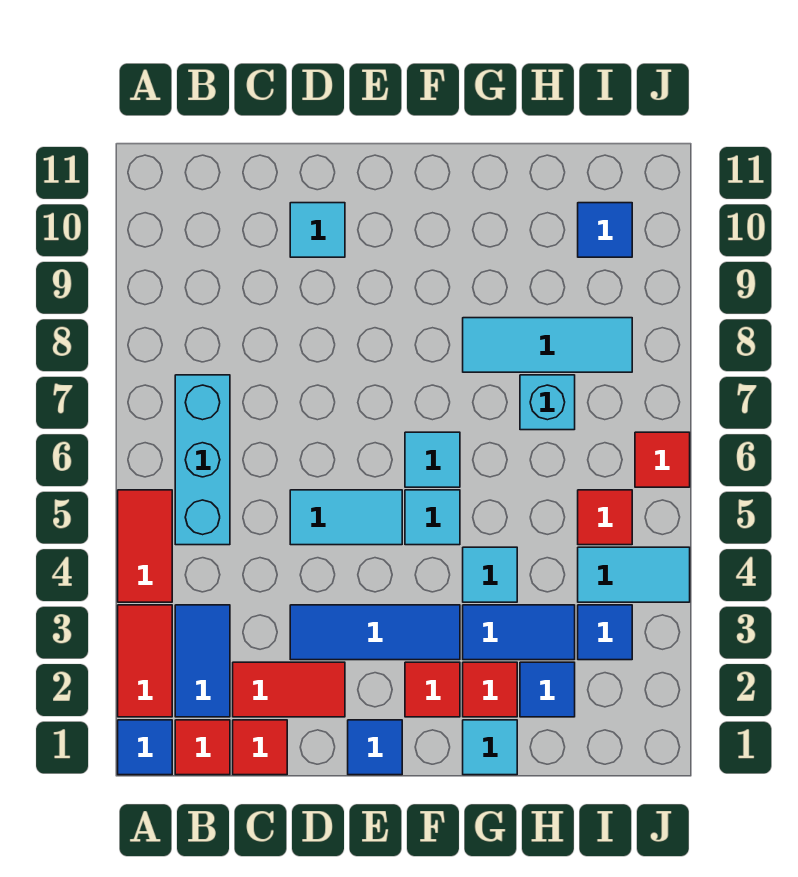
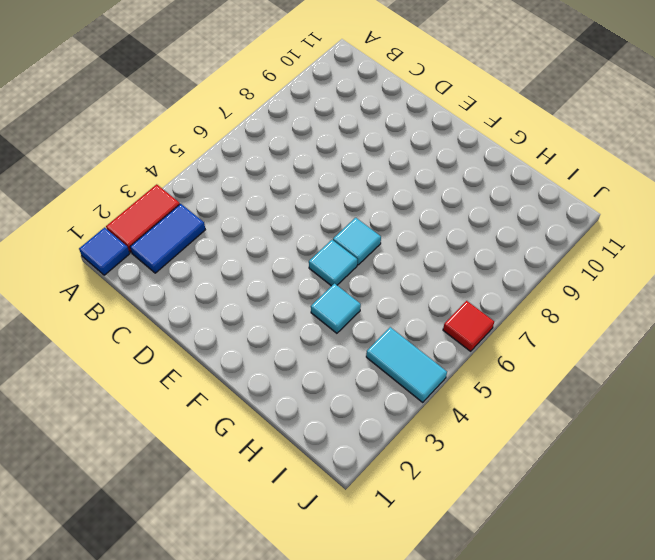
none -> red tile A4:A5 level 1
none -> red tile B1 level 1
none -> cyan brick B5:B7 level 1

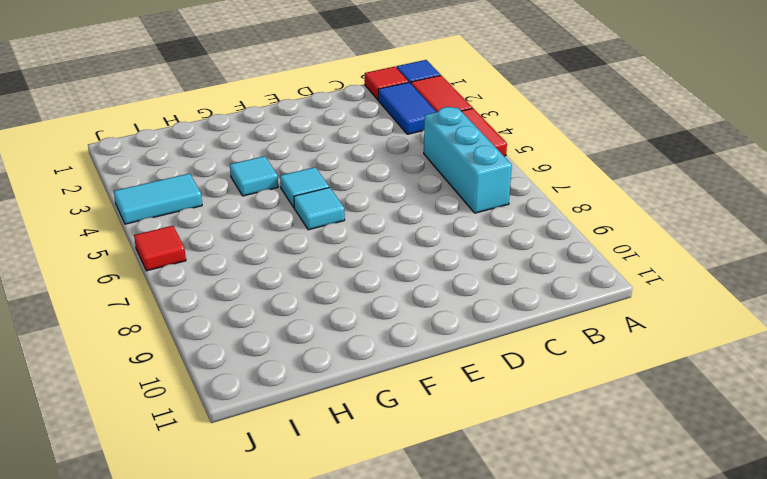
none -> red tile C1 level 1
none -> red tile C2:D2 level 1
none -> blue tile D3:F3 level 1

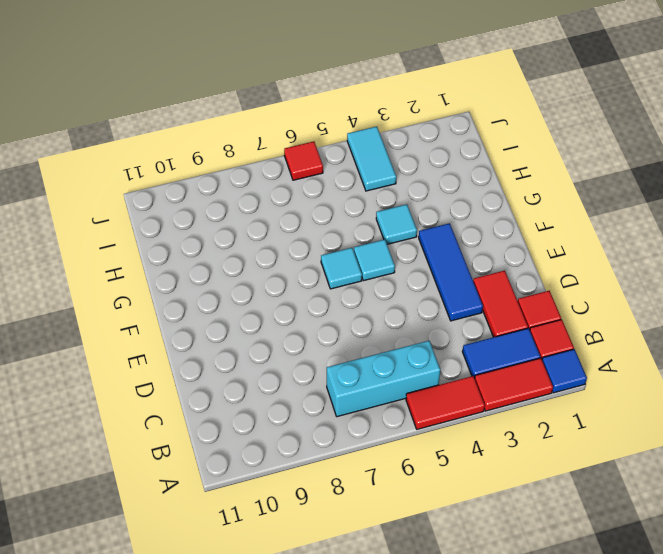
none -> cyan tile D5:E5 level 1
none -> cyan tile D10 level 1
none -> blue tile E1 level 1

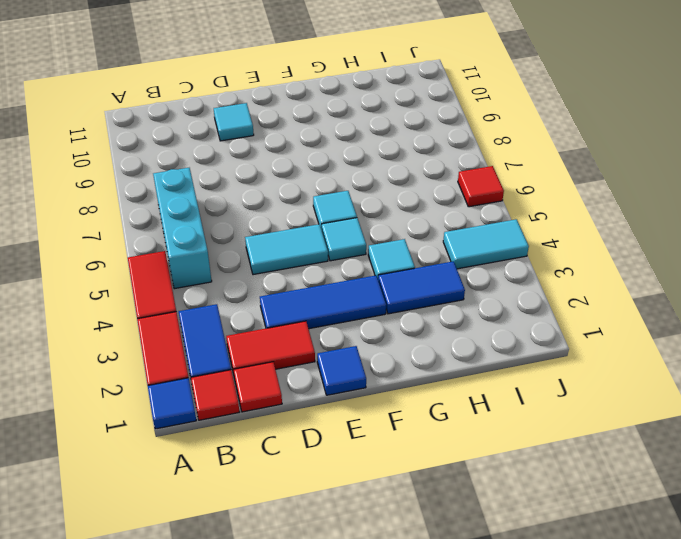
none -> red tile F2 level 1
none -> cyan tile G1 level 1
none -> red tile G2 level 1

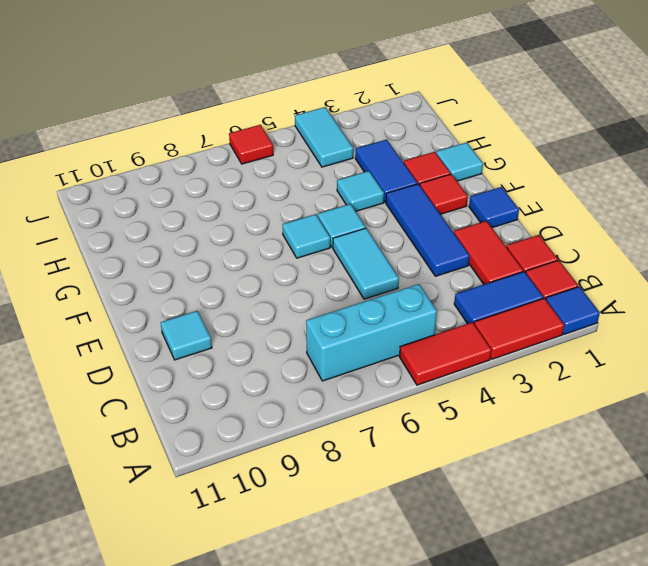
none -> cyan tile G8:I8 level 1
none -> blue tile H2 level 1
none -> cyan brick H7 level 1

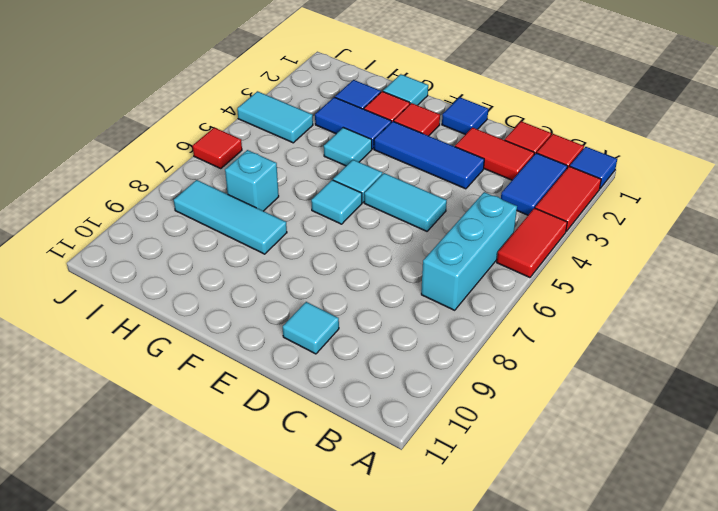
none -> blue tile I3 level 1
none -> red tile I5 level 1
none -> blue tile I10 level 1

